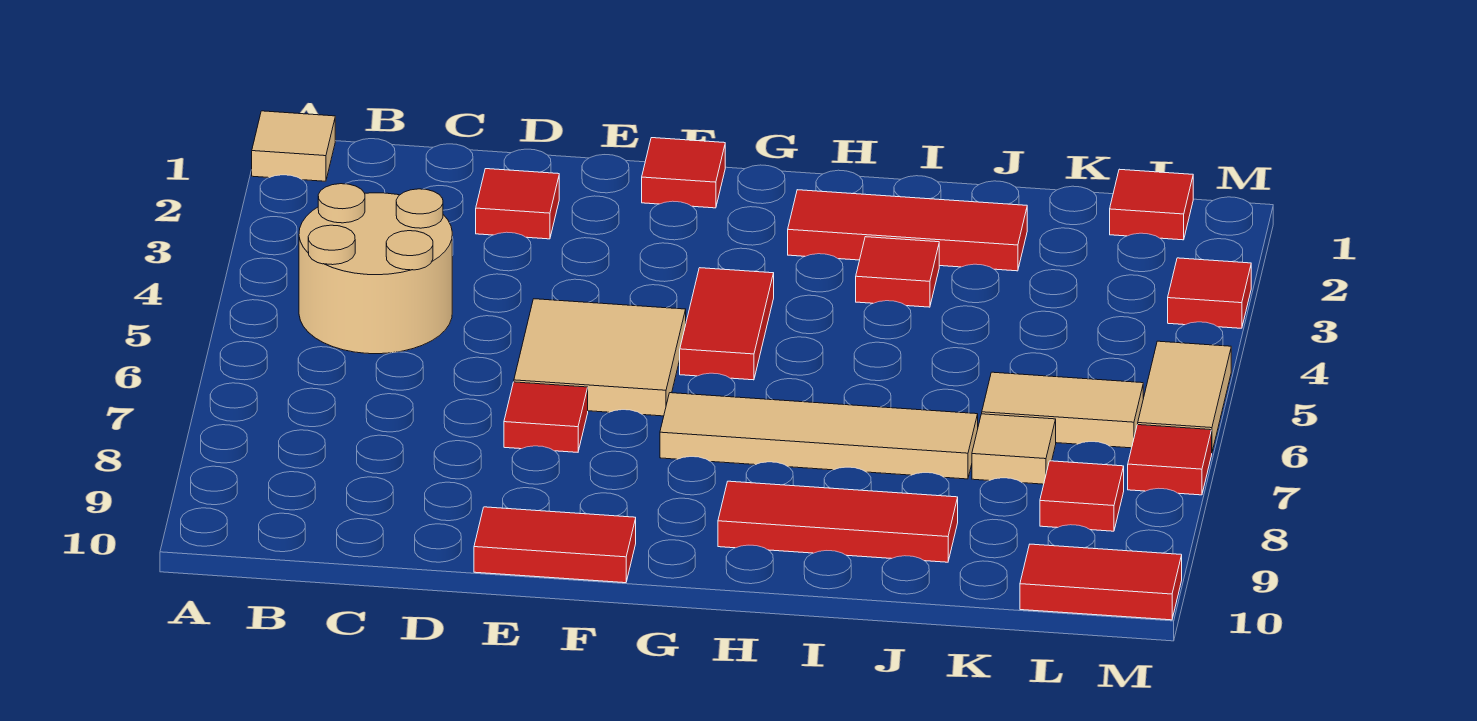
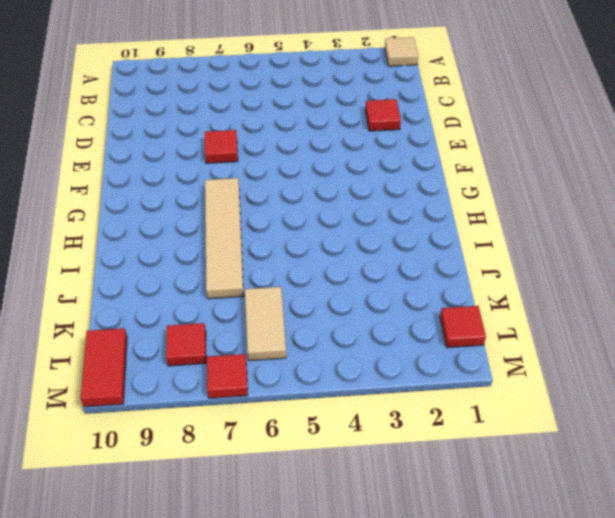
none -> tan round brick B4:C5 level 1
none -> tan tile E5:F6 level 1
none -> red tile E10:F10 level 1

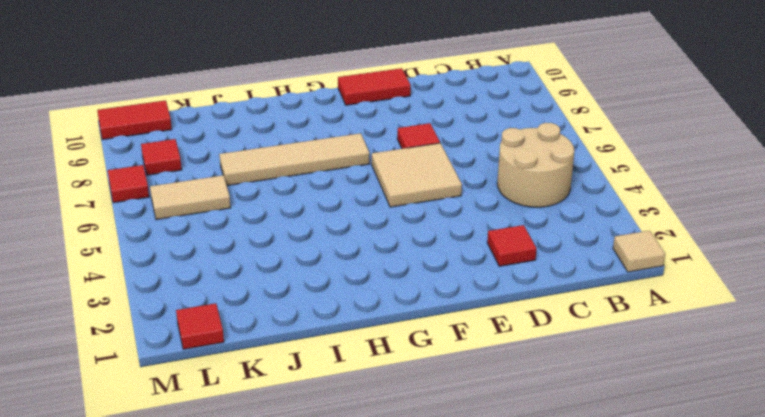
none -> red tile F1 level 1
none -> red tile G4:G5 level 1
none -> red tile H2:J2 level 1

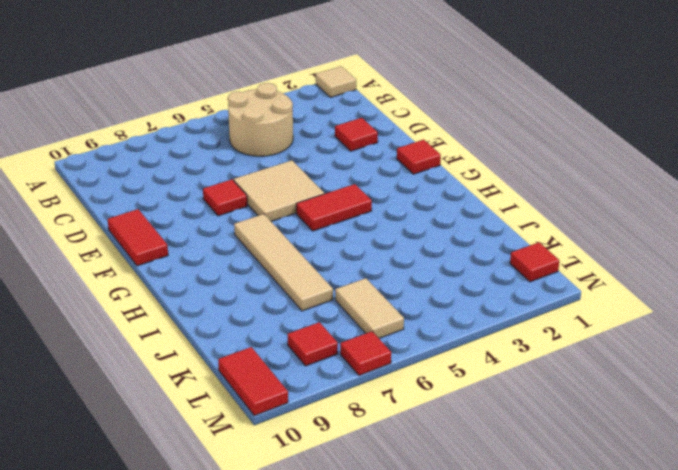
none -> red tile H2:J2 level 1
none -> red tile H9:J9 level 1
none -> red tile I3 level 1

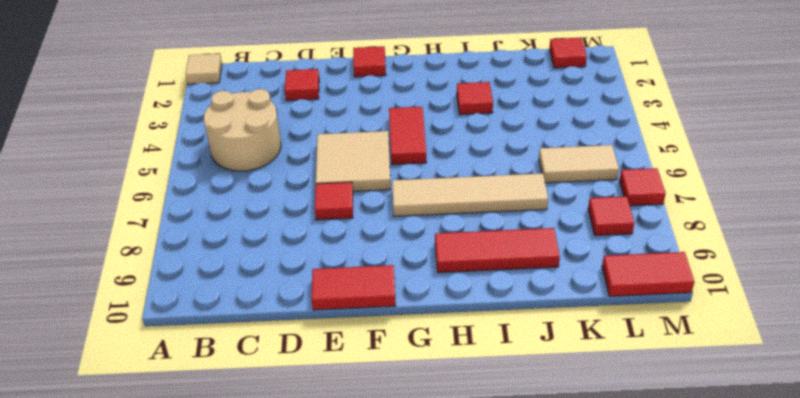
none -> red tile H2:J2 level 1
none -> tan tile K7 level 1
none -> red tile M3 level 1

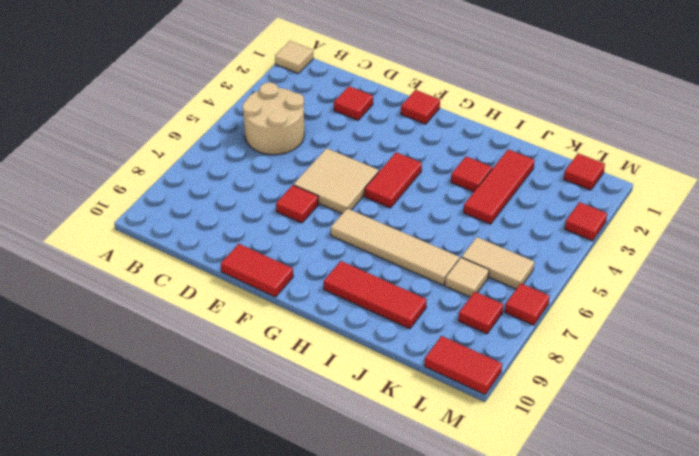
red tile J2:J4 level 1 -> red tile H2:J2 level 1
none -> tan tile M5:M6 level 1

